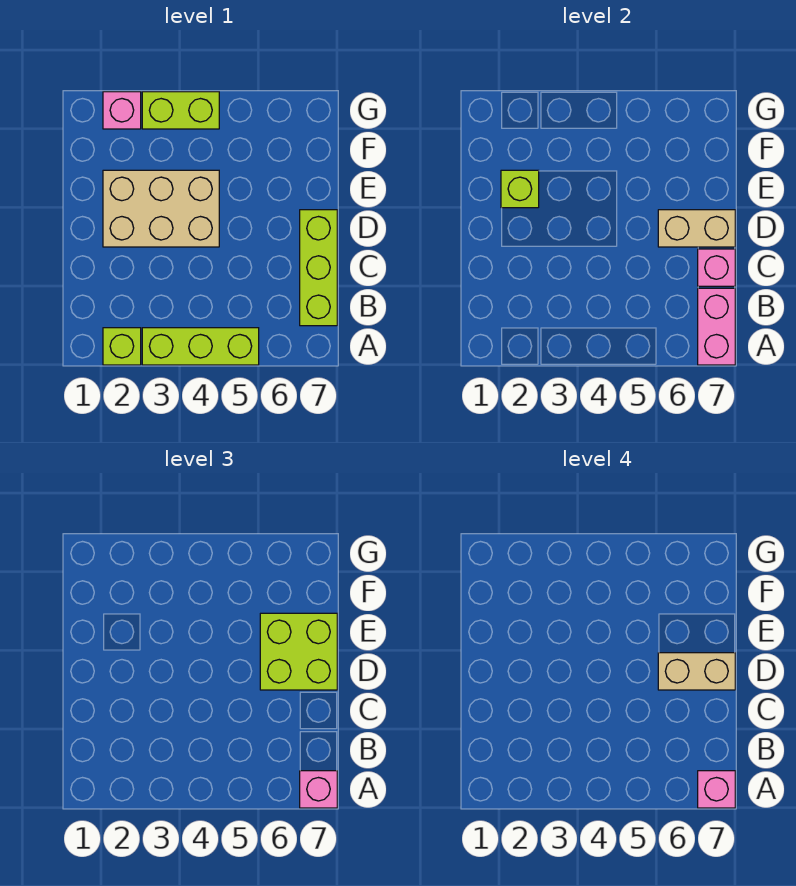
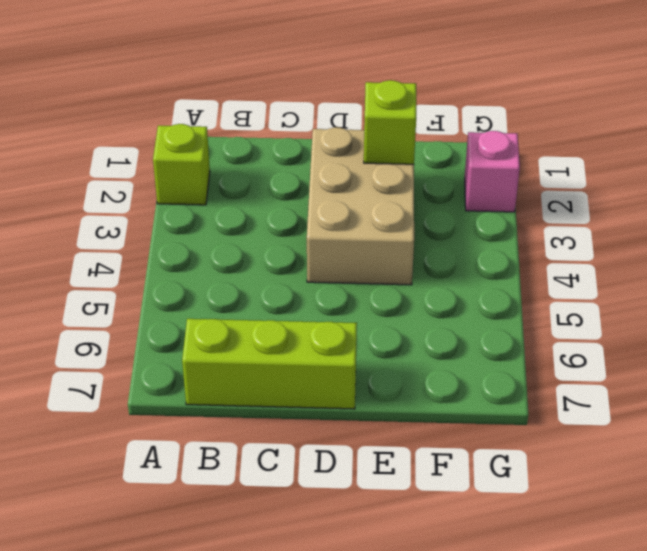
none -> lime brick A3:A5 level 1
none -> lime brick G3:G4 level 1
none -> pink brick A7:B7 level 2

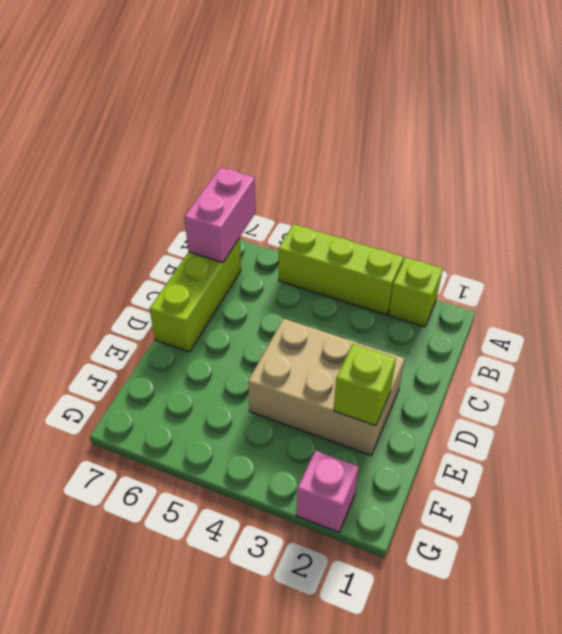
none -> lime brick G3:G4 level 1
none -> pink brick C7 level 2
none -> tan brick D6:D7 level 2

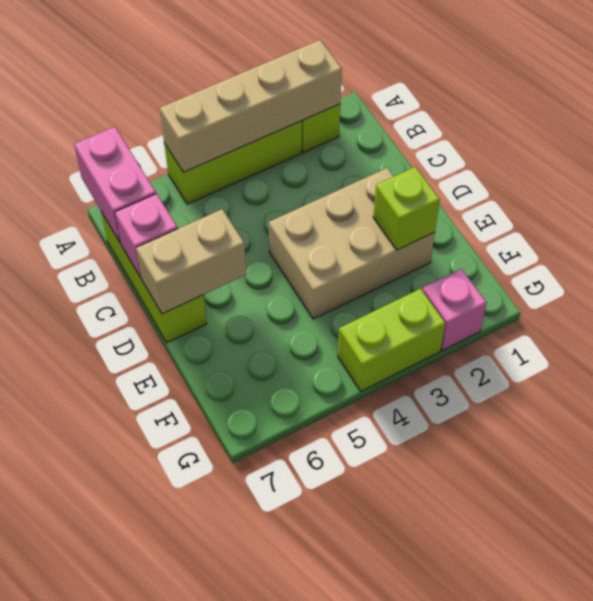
tan brick A2:A5 level 2 -> none
none -> pink brick A7 level 3
none -> lime brick D6:E7 level 3
none -> pink brick A7 level 4

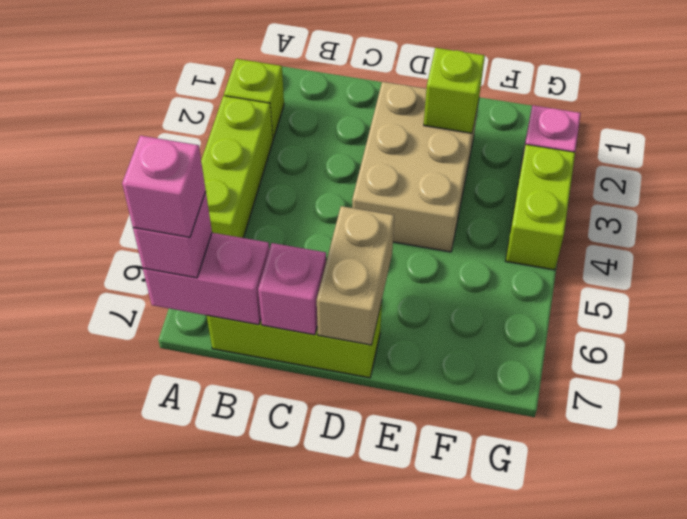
none -> lime brick D6:E7 level 3
none -> tan brick D6:D7 level 4

